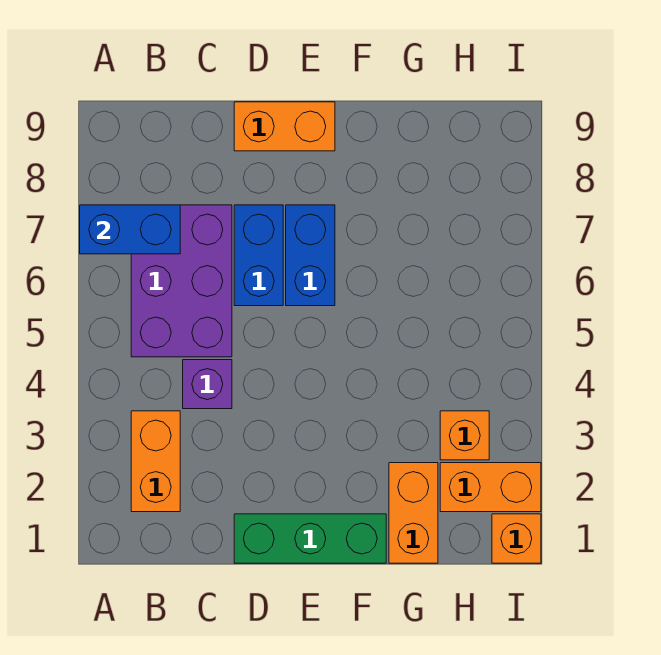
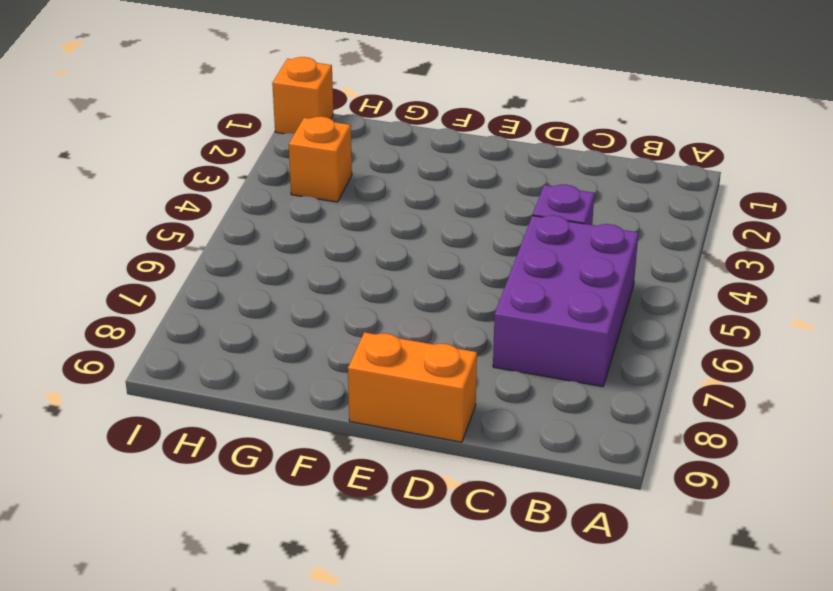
none -> orange brick B2:B3 level 1
none -> green brick D1:F1 level 1
none -> blue brick D6:D7 level 1

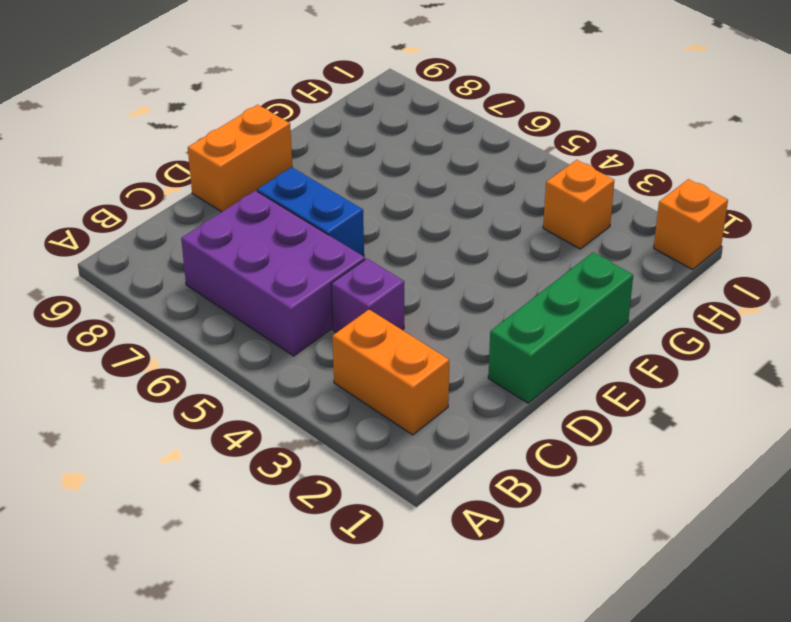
none -> blue brick E6:E7 level 1
none -> orange brick G1:G2 level 1
none -> orange brick H2:I2 level 1

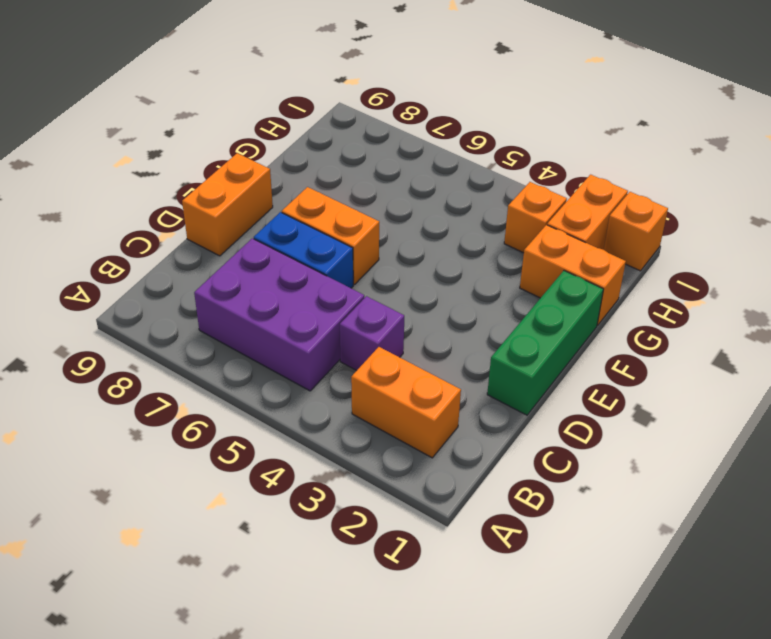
orange brick E6:E7 level 1 -> blue brick E6:E7 level 1
none -> blue brick A7:B7 level 2

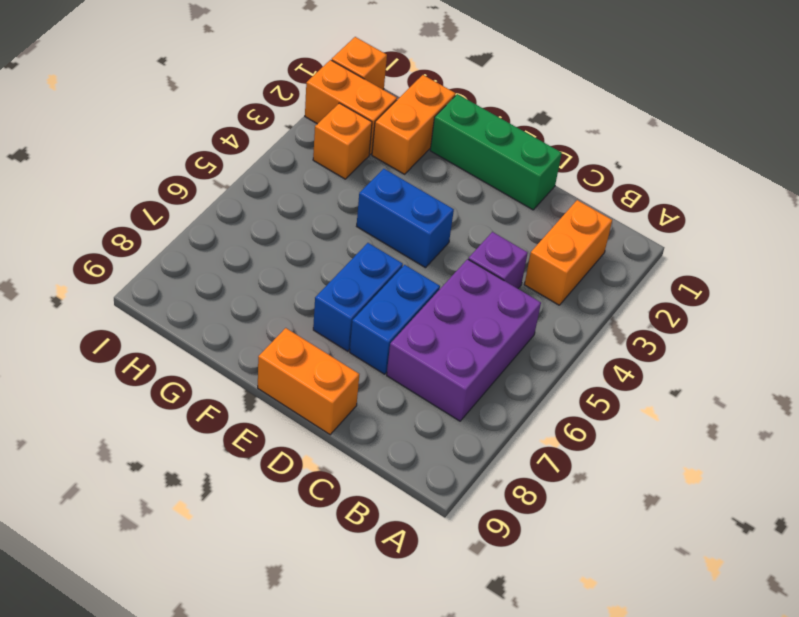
blue brick E4:F4 level 1 -> blue brick A7:B7 level 2

